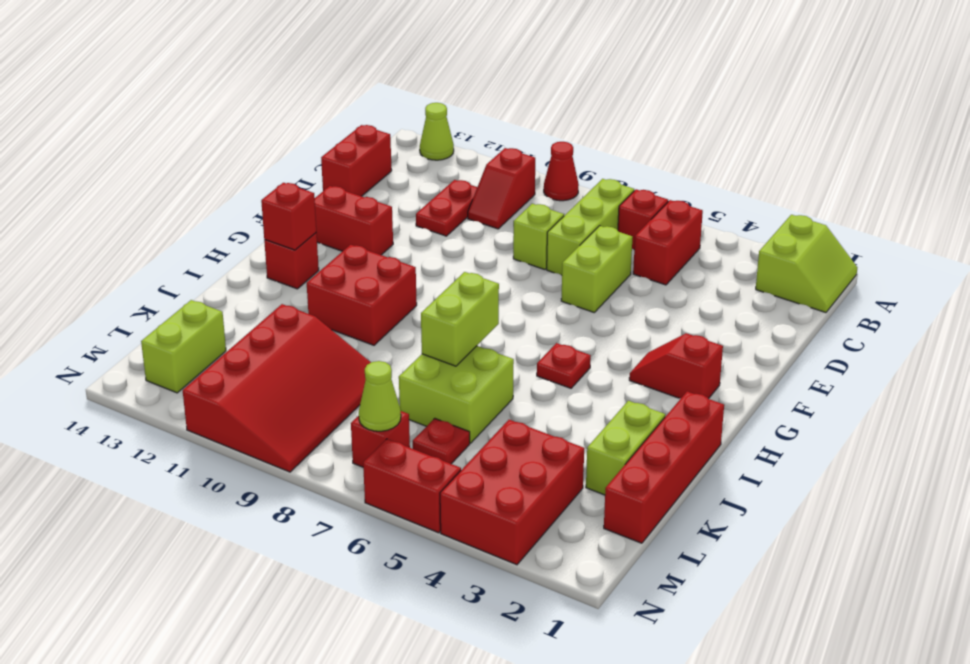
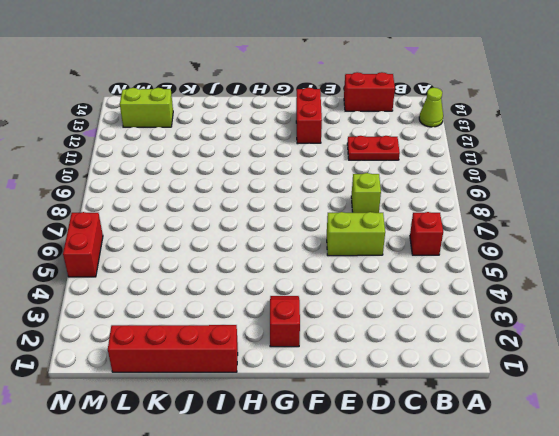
none -> lime slope A1:B2 level 1 top 2
none -> red cone A9 level 1
none -> red brick B5:C5 level 1

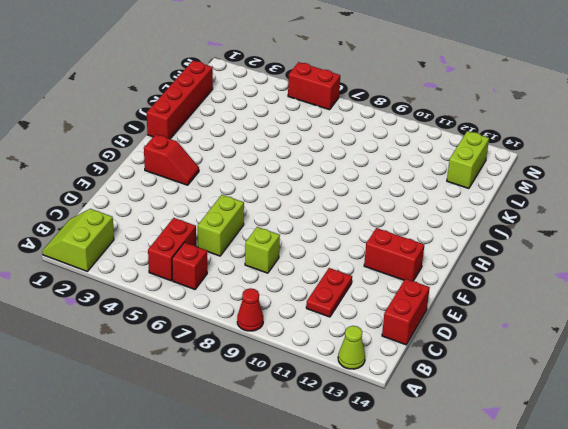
none -> lime brick B7:D7 level 1
none -> red slope B10:C10 level 1 top B
none -> red plate H5 level 1

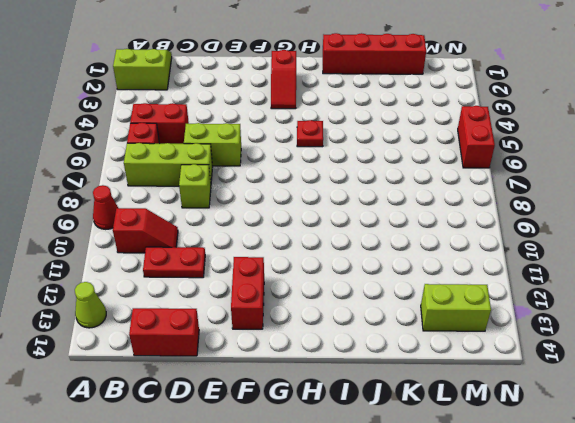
none -> red brick H10:I11 level 1
none -> red brick H13 level 1
none -> lime brick J2:K2 level 1

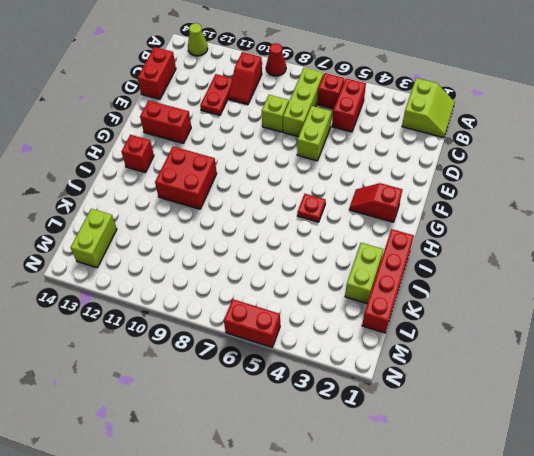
none -> lime brick J6:K7 level 1
none -> red slope K9:N11 level 1 top 11
none -> red brick L3:N4 level 1

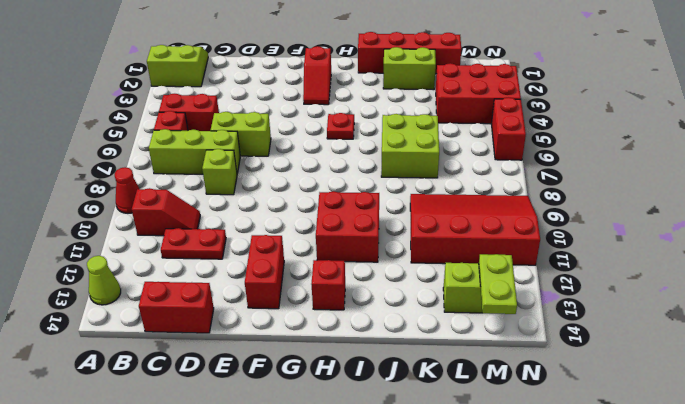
lime plate M13:M14 level 2 -> none
none -> red plate L6 level 1
none -> red brick M7 level 1
none -> red brick H13 level 2

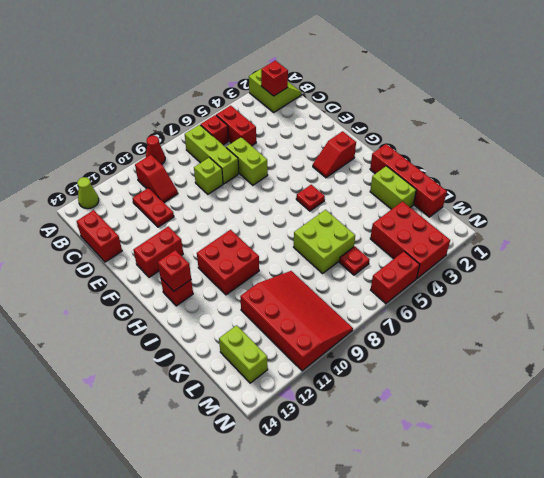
red brick B2 level 2 -> red brick M7 level 1
none -> lime brick I7:J7 level 2
none -> lime cone M7 level 2

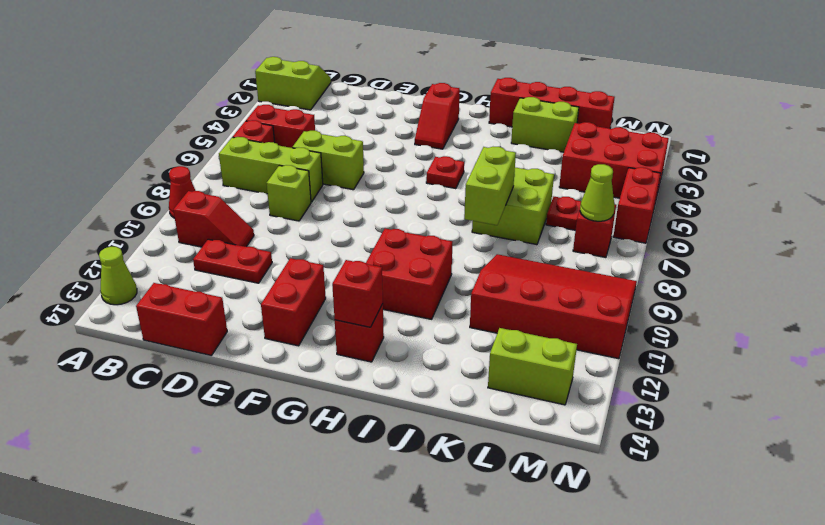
lime brick J7:J8 level 2 -> lime brick I7:J7 level 2

